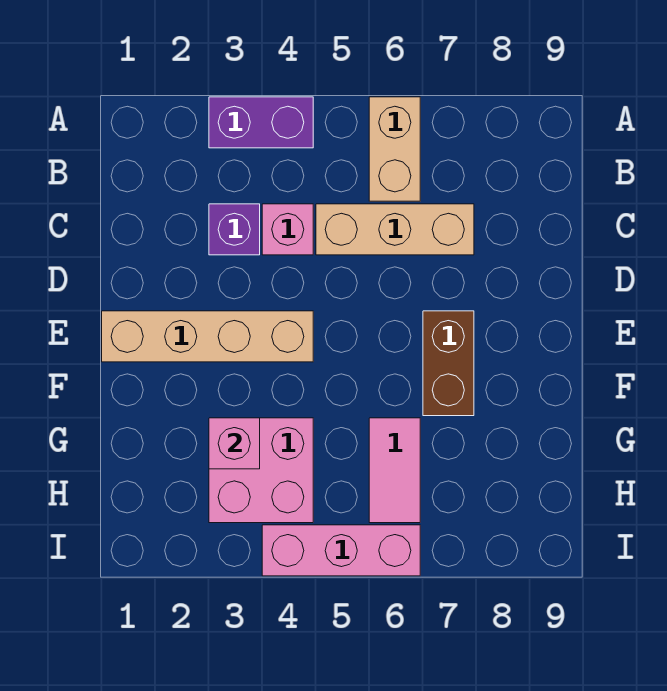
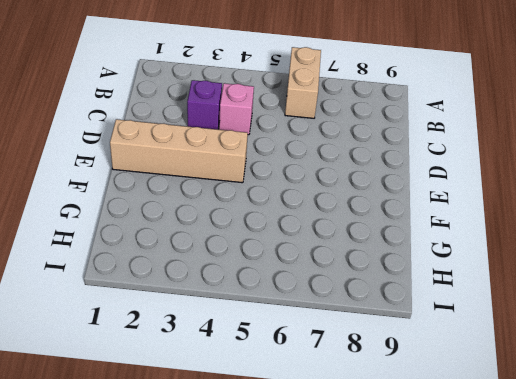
none -> purple brick A3:A4 level 1
none -> tan brick C5:C7 level 1

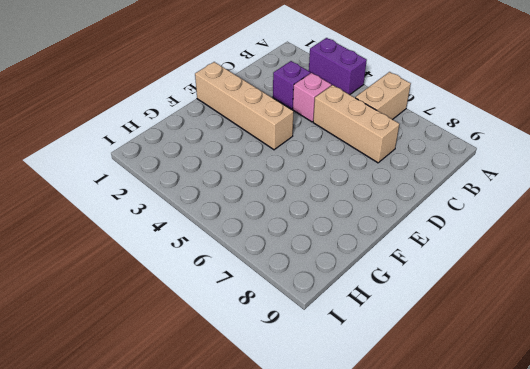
none -> brown brick E7:F7 level 1
none -> pink brick G3:H4 level 1

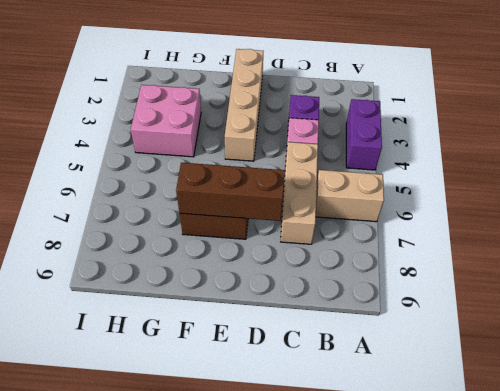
brown brick D7:F7 level 2 -> none
none -> pink tile G6:H6 level 1
none -> pink brick I4:I6 level 1

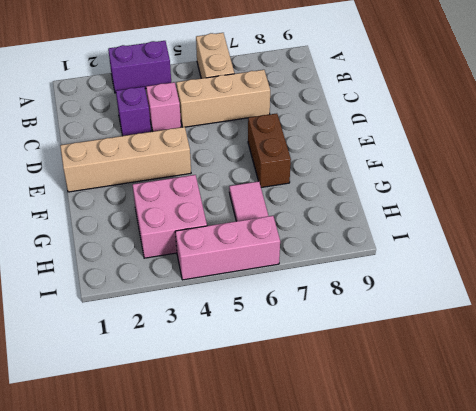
none -> pink brick G3 level 2

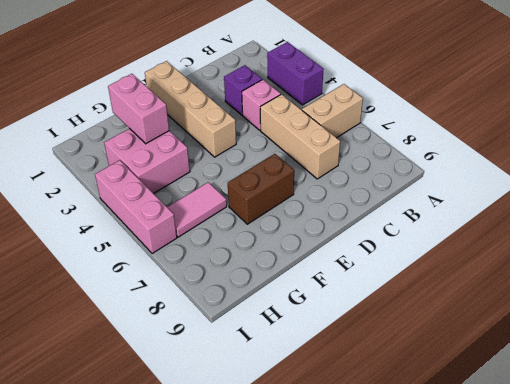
pink brick G2:G3 level 2 -> pink brick G3 level 2

